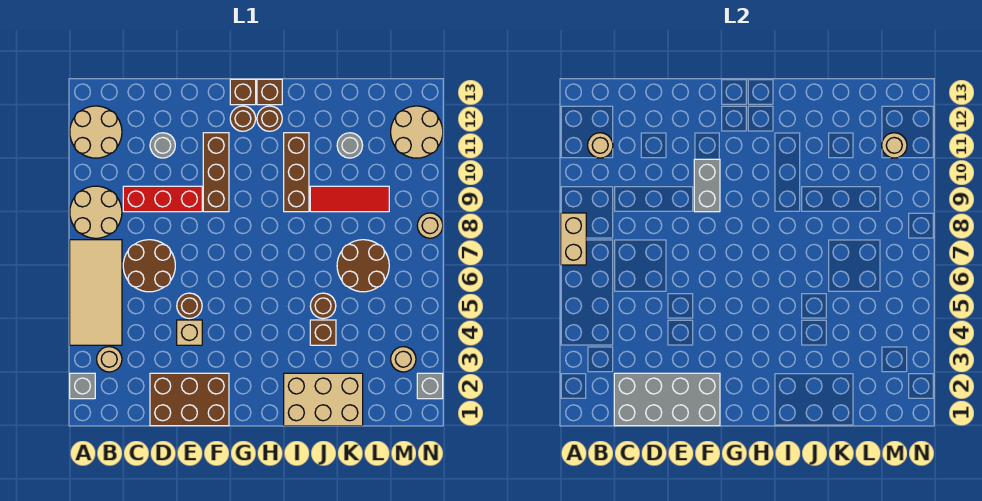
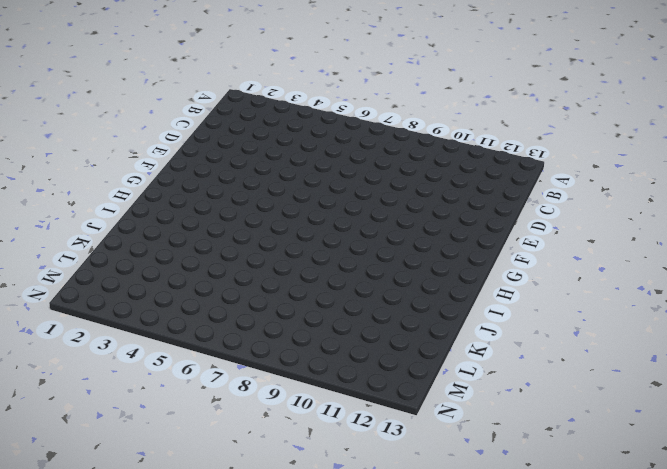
none -> grey brick A2 level 1
none -> tan tile A4:B7 level 1
none -> tan round brick A8:B9 level 1
none -> tan round brick A11:B12 level 1

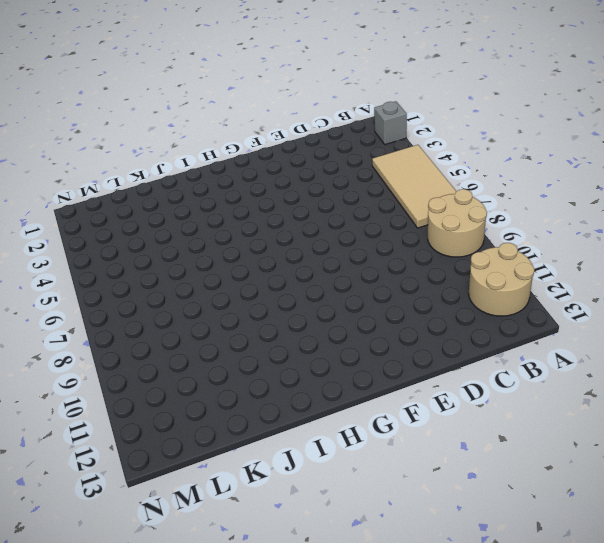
none -> tan round brick B3 level 1
none -> brown round brick C6:D7 level 1
none -> red brick C9:E9 level 1
none -> brown brick D1:F2 level 1

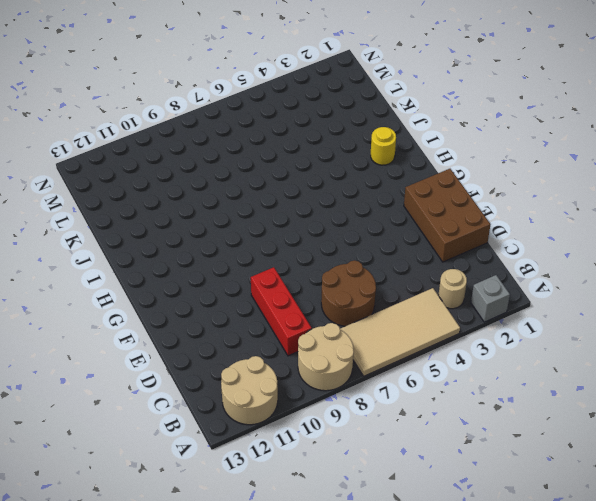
yellow round brick I2 level 1 -> tan brick I1:K2 level 1
none -> grey round brick D11 level 1
none -> tan brick E4 level 1
none -> brown round brick E5 level 1
none -> brown brick F9:F11 level 1

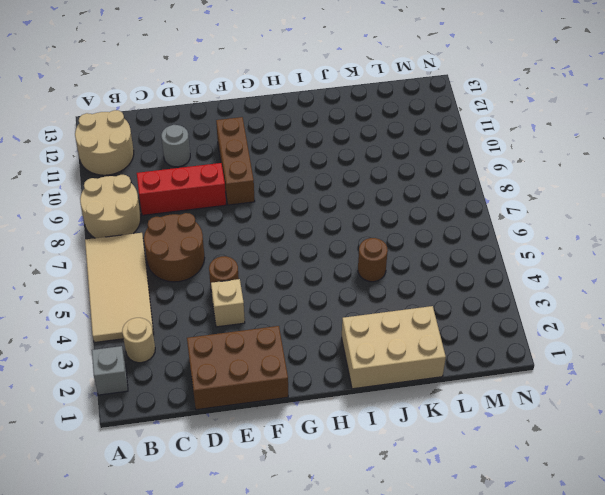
none -> brown round brick G12 level 1
none -> brown brick G13 level 1
none -> brown round brick H12 level 1
none -> brown brick H13 level 1

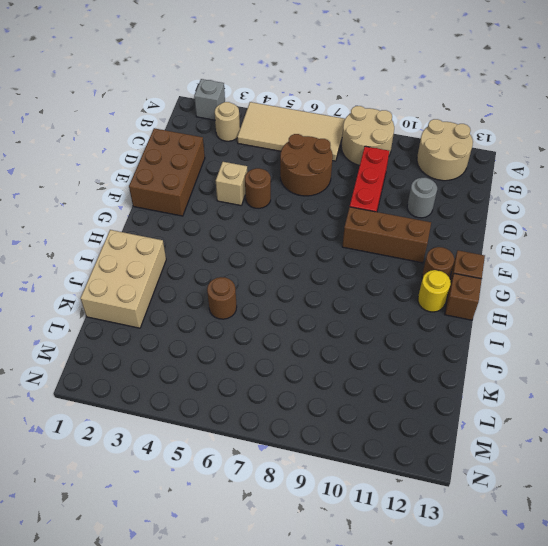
yellow round brick H12 level 1 -> brown round brick H12 level 1
none -> brown brick I9:I11 level 1
none -> brown brick J4 level 1
none -> red tile J9:L9 level 1
none -> brown round brick K6:L7 level 1

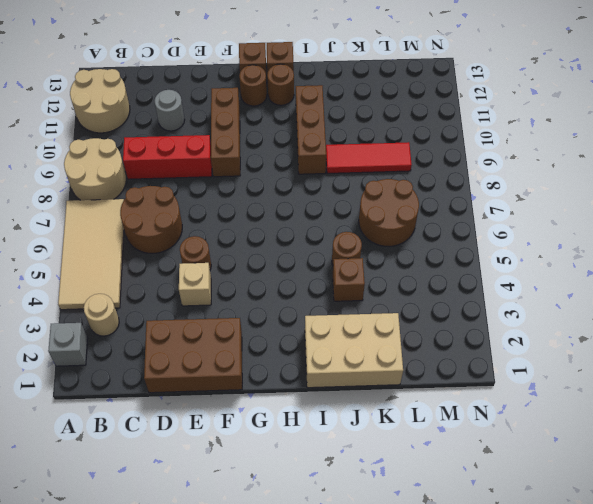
none -> grey round brick K11 level 1
none -> tan round brick M3 level 1
none -> tan round brick M11:N12 level 1
none -> grey brick N2 level 1

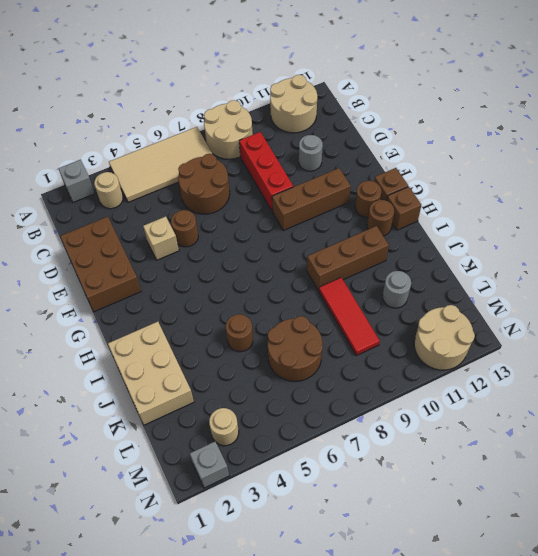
none -> brown brick J4 level 1
none -> tan round brick N8 level 1
none -> tan brick A7:A8 level 2
none -> tan round brick B11 level 2

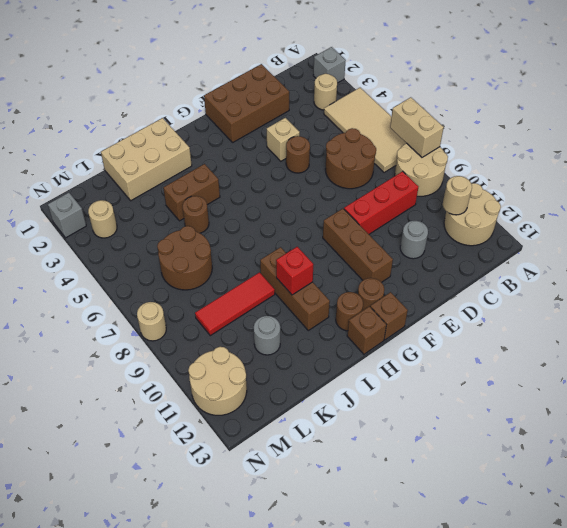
brown brick I4:J4 level 1 -> brown brick J4 level 1
red brick I10 level 2 -> none
none -> grey brick C1:F2 level 2
none -> grey brick F9:F10 level 2
none -> tan round brick M11 level 2

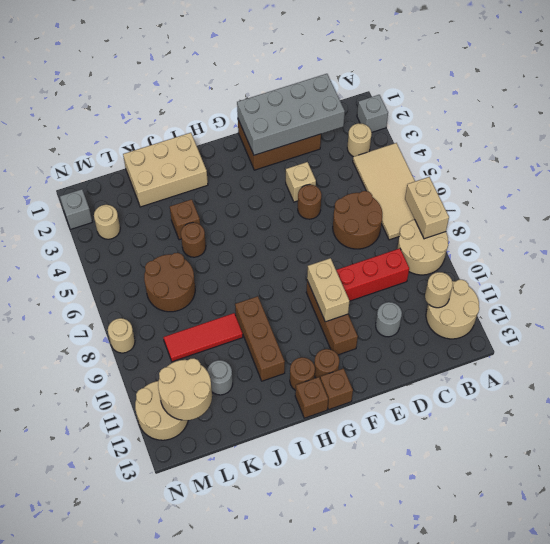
tan brick F9:F10 level 2 -> grey brick F9:F10 level 2
tan round brick L11:M12 level 2 -> tan round brick M11 level 2

